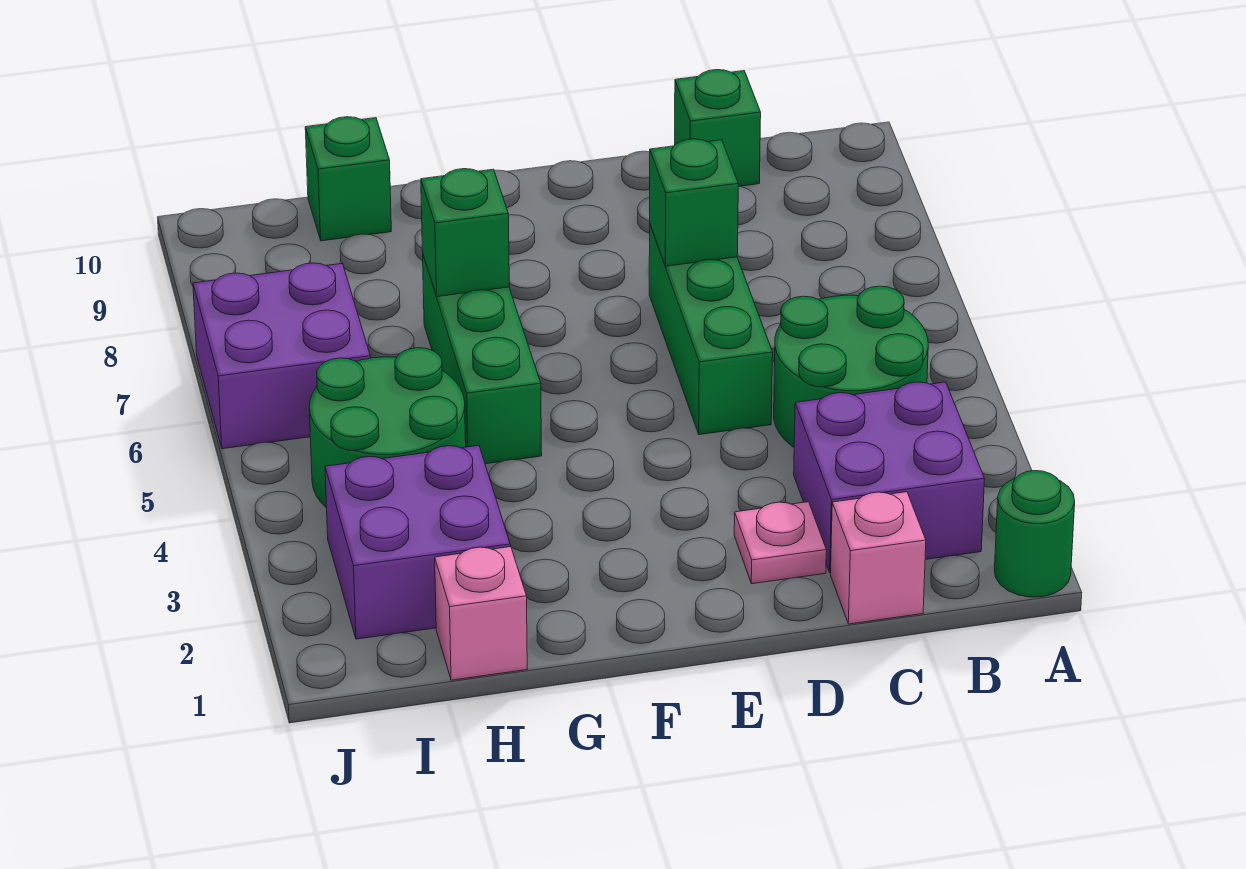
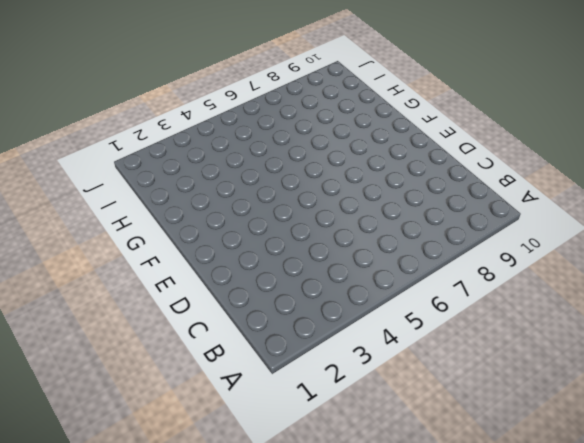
none -> green round brick A1 level 1
none -> purple brick B2:C3 level 1
none -> green round brick B4:C5 level 1

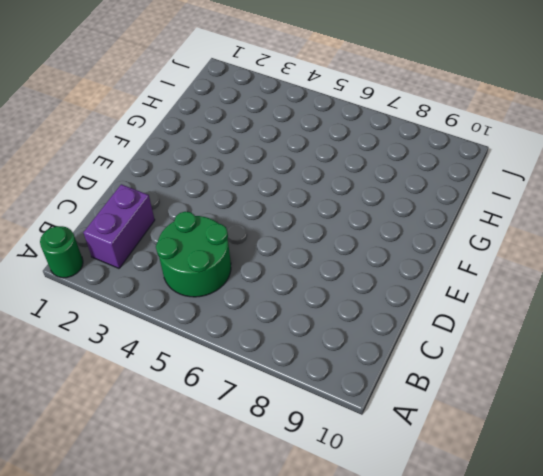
purple brick B2:C2 level 1 -> purple brick B2:C3 level 1
none -> pink brick C1 level 1
none -> green brick C10 level 1
none -> pink plate D2 level 1

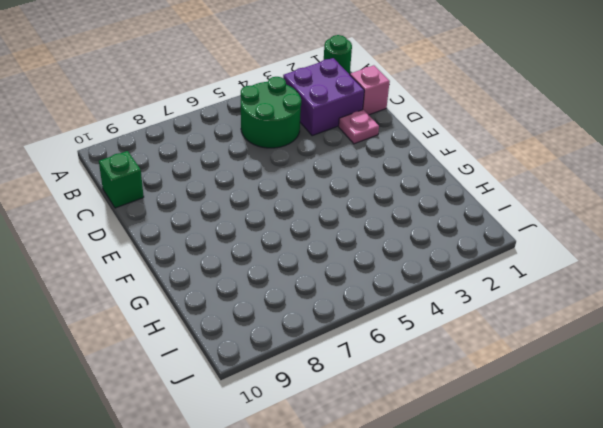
none -> green brick D5:D7 level 1
none -> green brick G5:G7 level 1
none -> pink brick H1 level 1

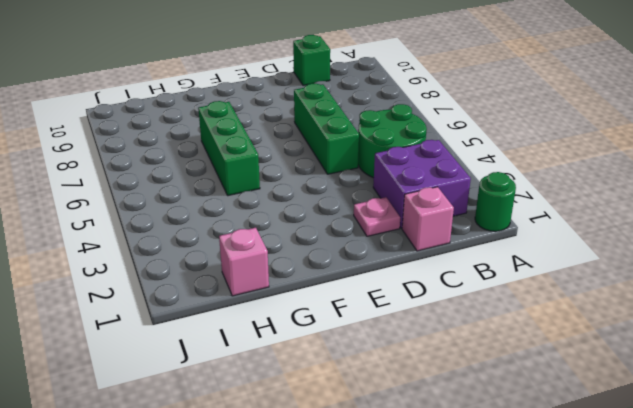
none -> purple brick H2:I3 level 1
none -> green round brick H4:I5 level 1
none -> green brick H10 level 1

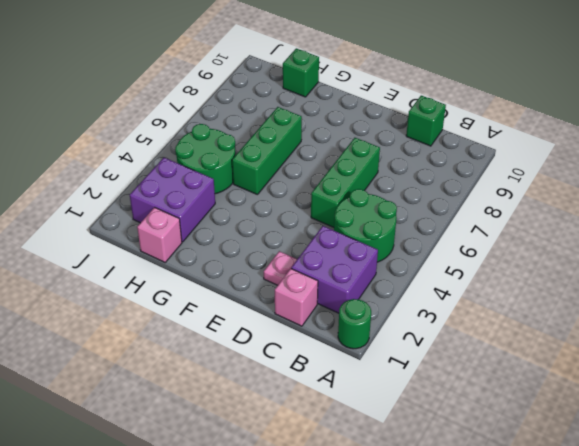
none -> purple brick I6:J7 level 1
none -> green brick D7 level 2
none -> green brick G7 level 2

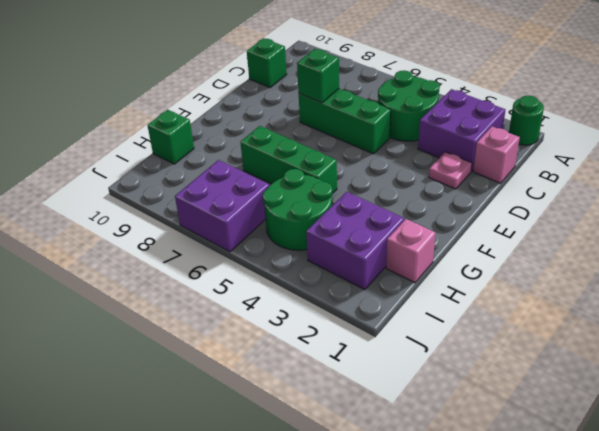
none -> green brick G7 level 2

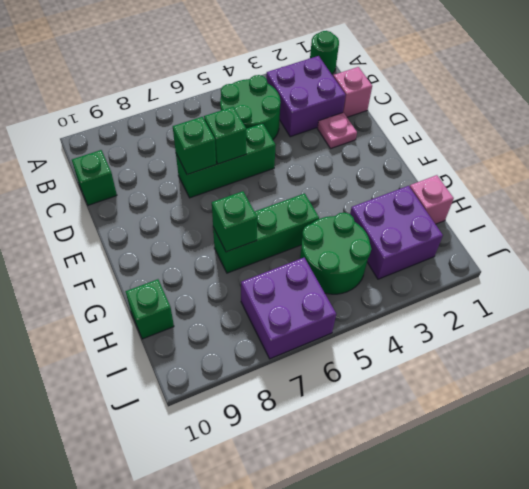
green brick D6 level 2 -> none

